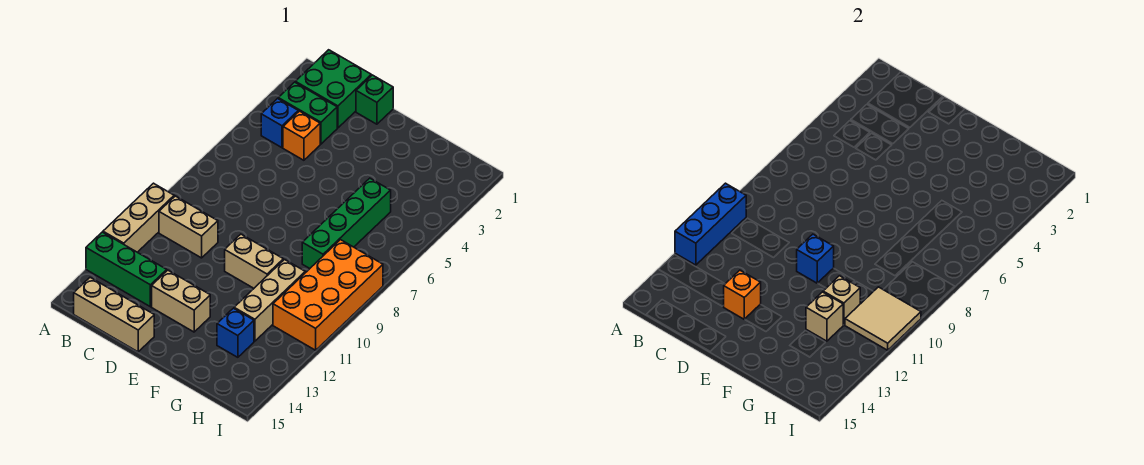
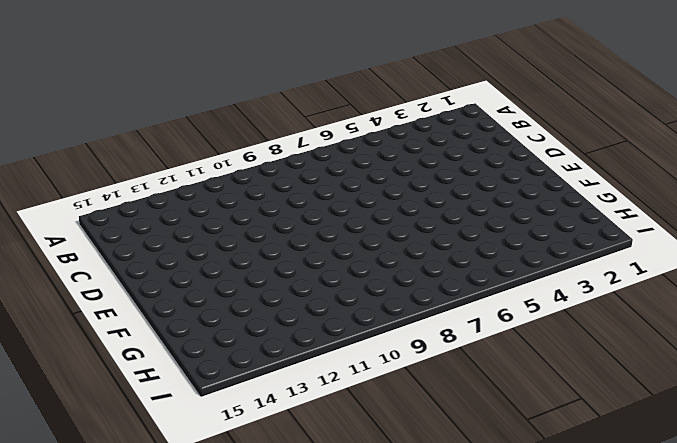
none -> tan brick A10:A12 level 1
none -> green brick A13:C13 level 1
none -> green brick B1:C2 level 1

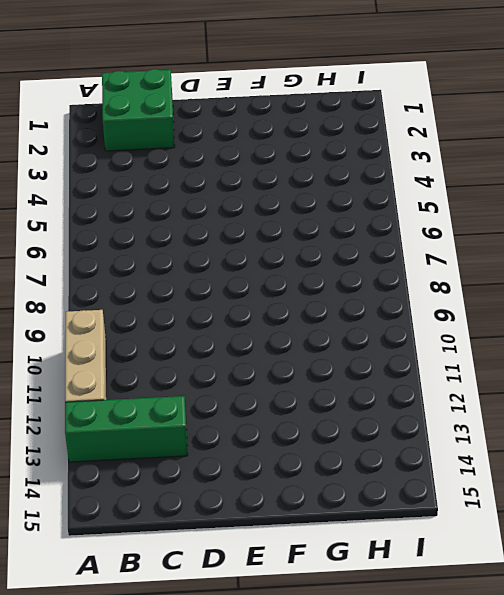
none -> green brick B3:C3 level 1
none -> blue brick B4 level 1
none -> tan brick B10:C10 level 1

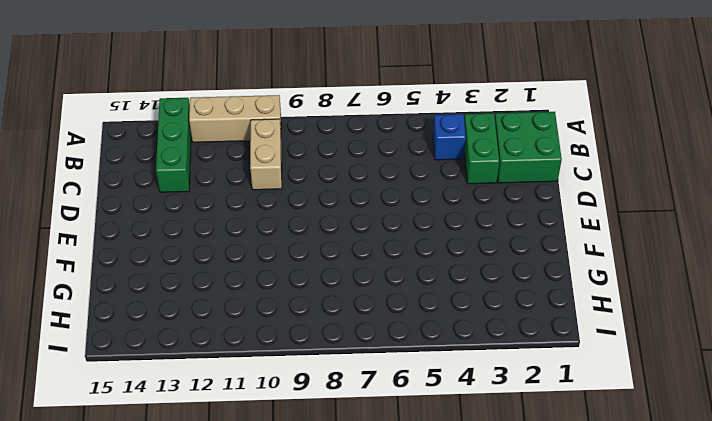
none -> tan brick B15:D15 level 1
none -> orange brick C4 level 1
none -> green brick D1 level 1

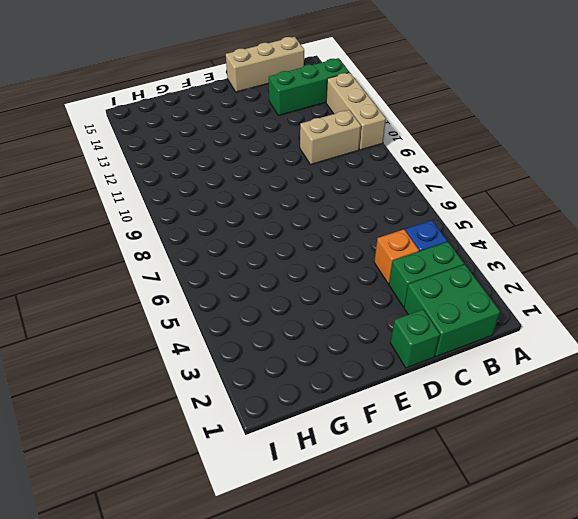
none -> tan brick D13:E13 level 1
none -> tan brick E10:F10 level 1
none -> green brick G5:G8 level 1

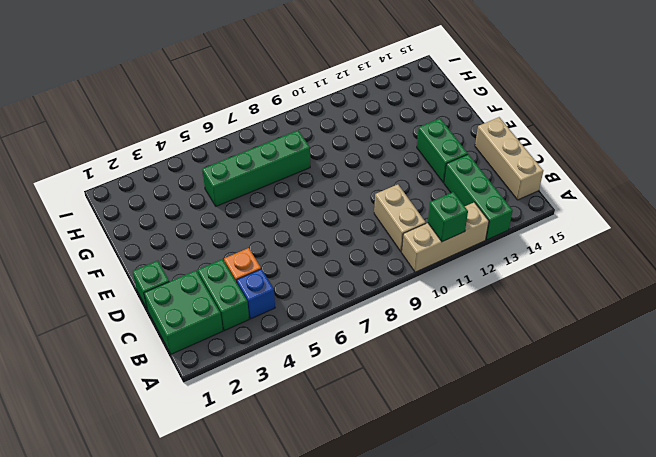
green brick A11 level 2 -> blue brick A10:A12 level 2
green brick D13:E13 level 1 -> tan brick D13:E13 level 1
none -> tan brick E10:F10 level 1
none -> tan brick G10:G12 level 1
none -> blue brick G13 level 1

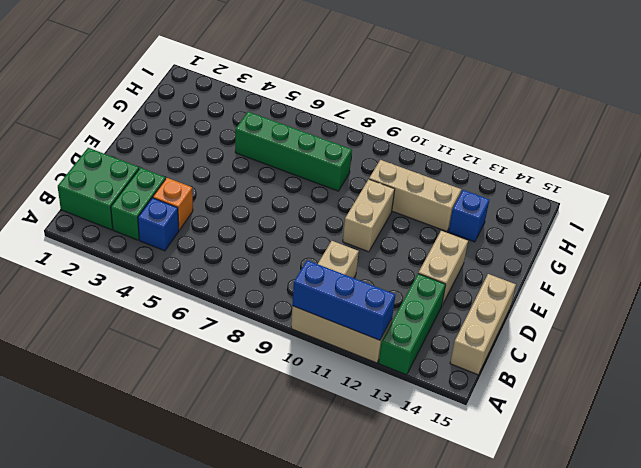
none -> green brick D1 level 1
none -> orange brick H8:I11 level 1
none -> orange brick D13 level 2

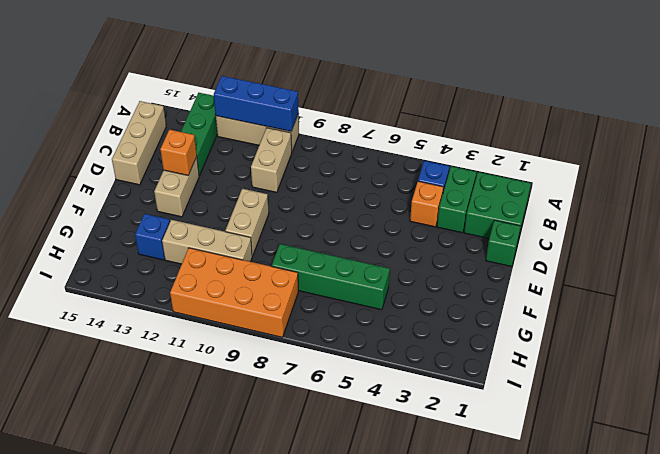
none -> blue brick E10 level 2
none -> tan brick G11 level 2
none -> tan brick G12 level 2

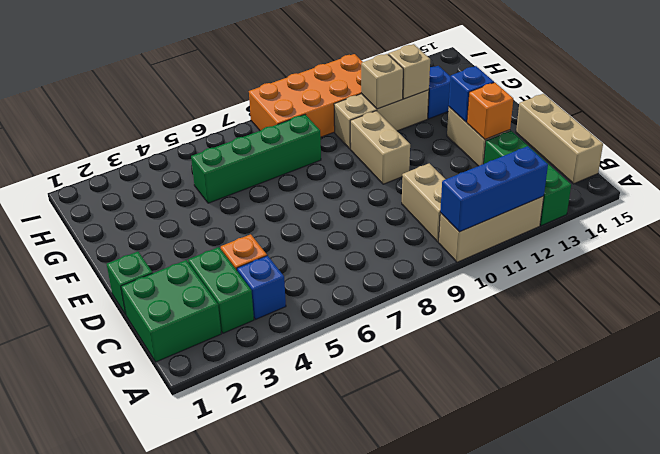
blue brick E13 level 2 -> blue brick E10 level 2
none -> tan tile H10:I11 level 2

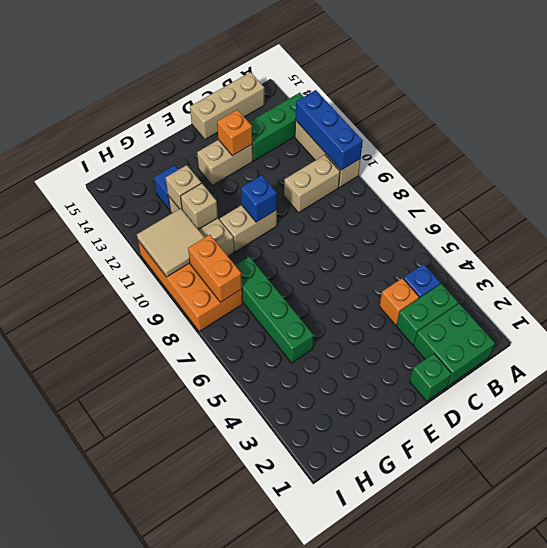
orange brick H8:H9 level 2 -> none

